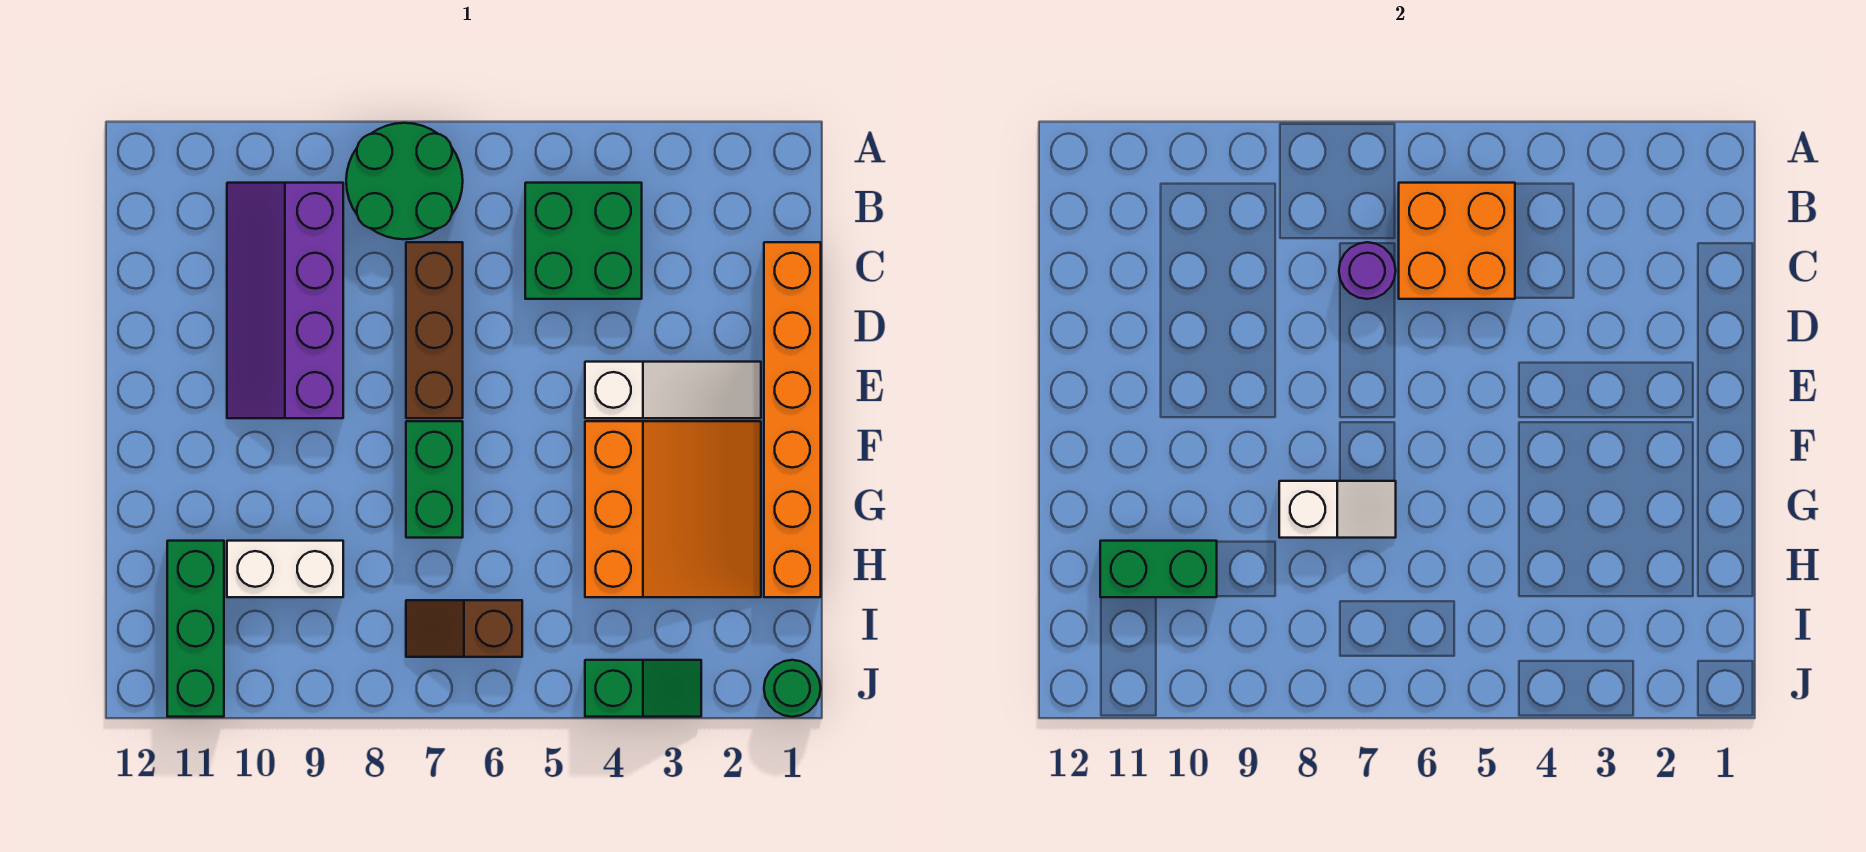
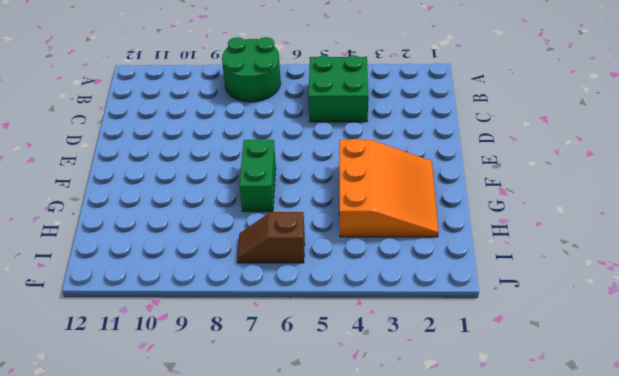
none -> purple slope B9:E10 level 1 top 9
none -> orange brick C1:H1 level 1
none -> brown brick C7:E7 level 1

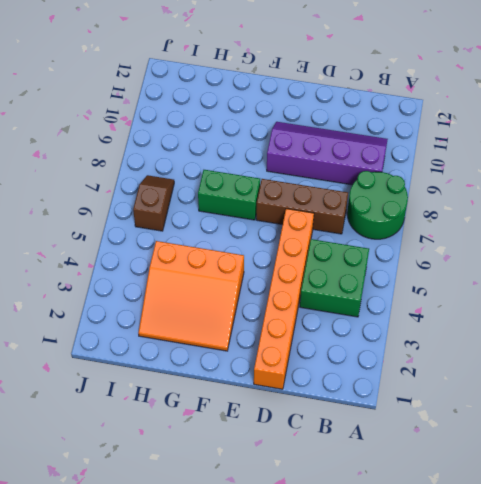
orange brick D1:D6 level 1 -> orange brick C1:H1 level 1
none -> white slope E2:E4 level 1 top 4
none -> white brick H9:H10 level 1
none -> green brick H11:J11 level 1

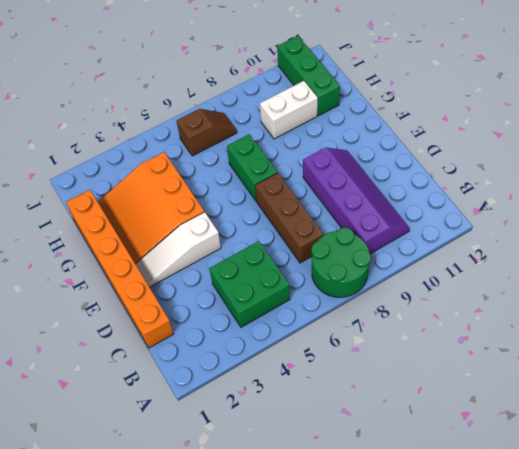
none -> green round brick J1 level 1
none -> green slope J3:J4 level 1 top 4
none -> orange brick B5:C6 level 2

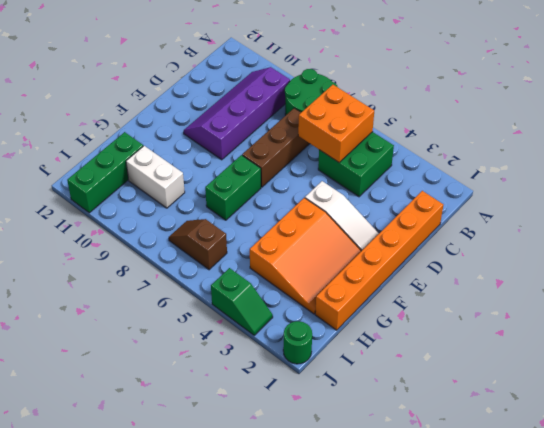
none -> purple round brick C7 level 2
none -> white slope G7:G8 level 2 top 8
none -> green brick H10:H11 level 2

